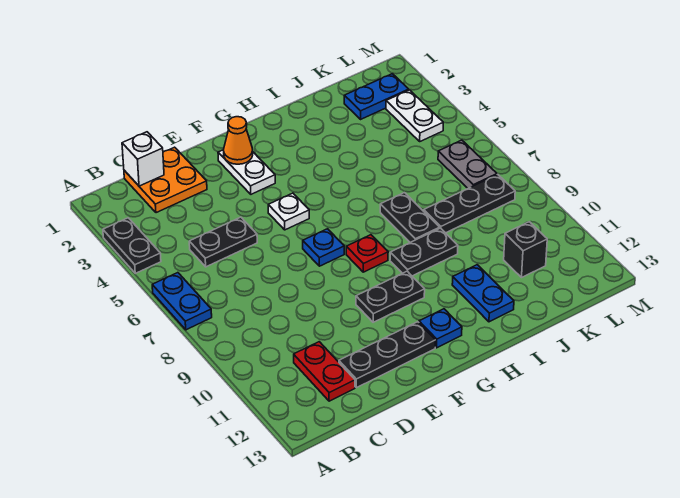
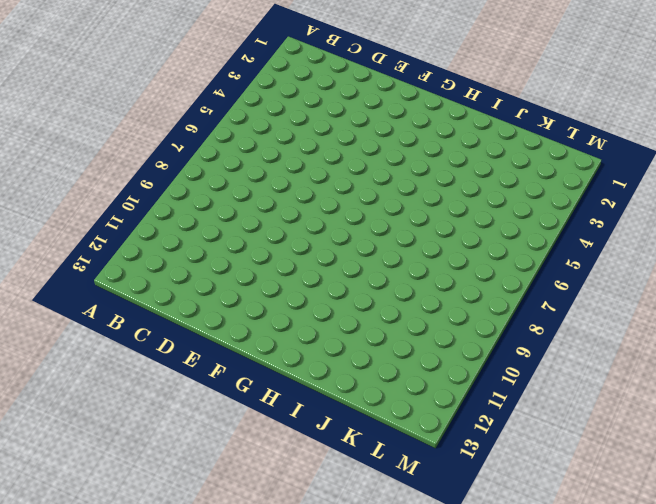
none -> black plate A3:A4 level 1
none -> blue plate A6:A7 level 1
none -> orange plate C1:D2 level 1

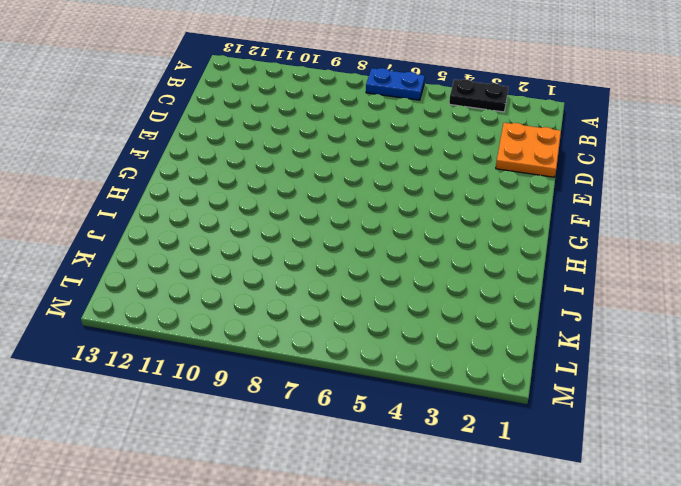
none -> black plate C5:D5 level 1
none -> red plate C11:C12 level 1
none -> black plate D12:F12 level 1

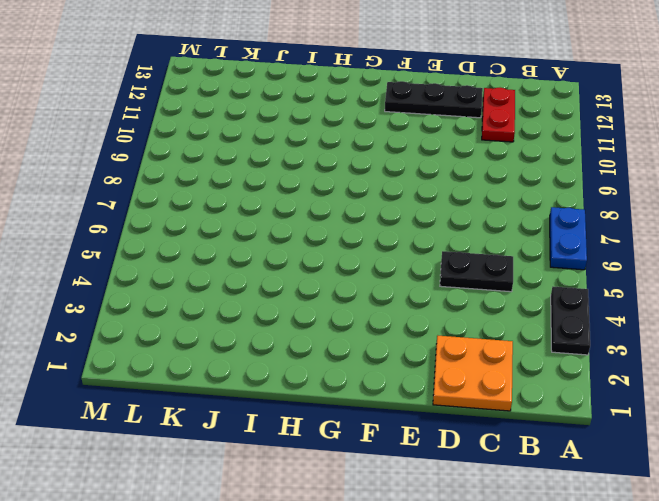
none -> white plate F2:F3 level 1
none -> white plate F5 level 1
none -> blue plate F7 level 1

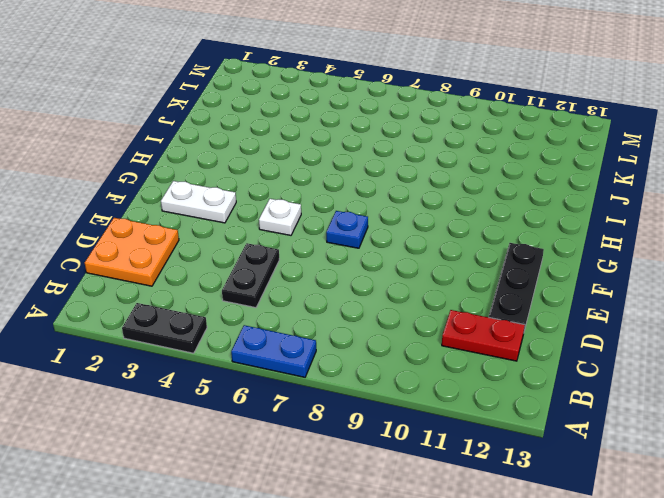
none -> black plate F10:G10 level 1
none -> red plate G8 level 1
none -> blue plate G12 level 1

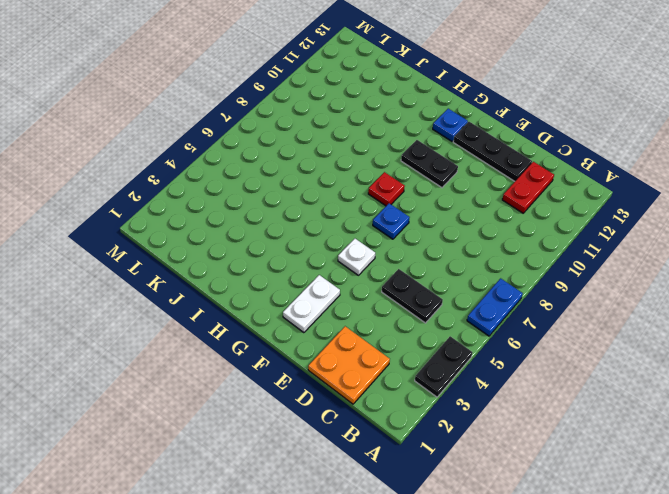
none -> black plate H9:I9 level 1
none -> black plate I7:I8 level 1
none -> blue plate I11:I12 level 1

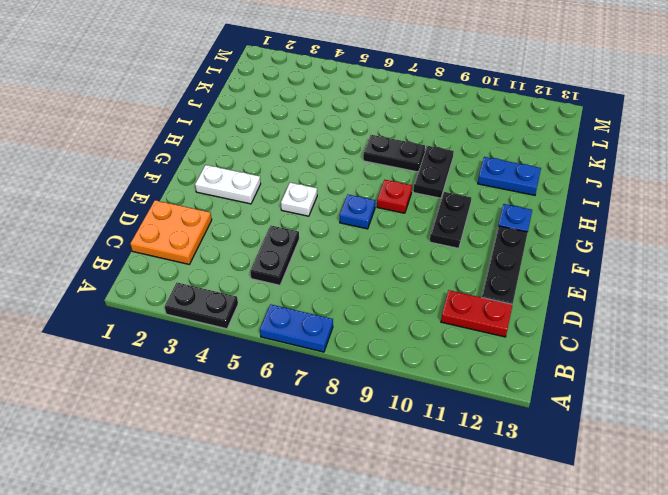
none -> black plate J8:L8 level 1
none -> blue plate K2:L2 level 1
none -> black brick K11 level 1

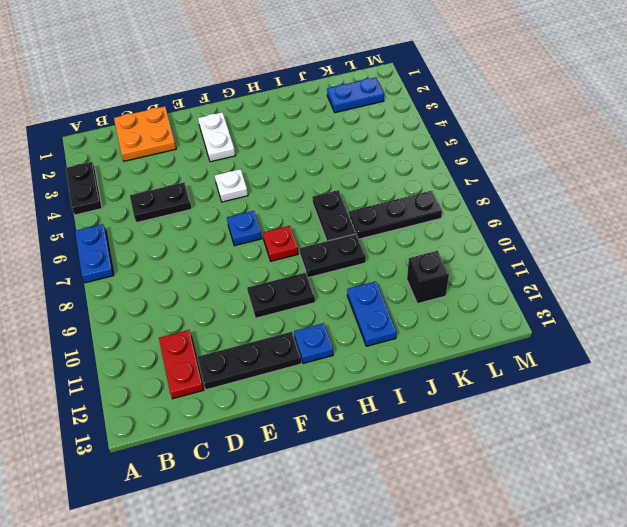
none -> white plate L3:L4 level 1
none -> grey plate L6:L7 level 1
none -> white brick C1 level 2

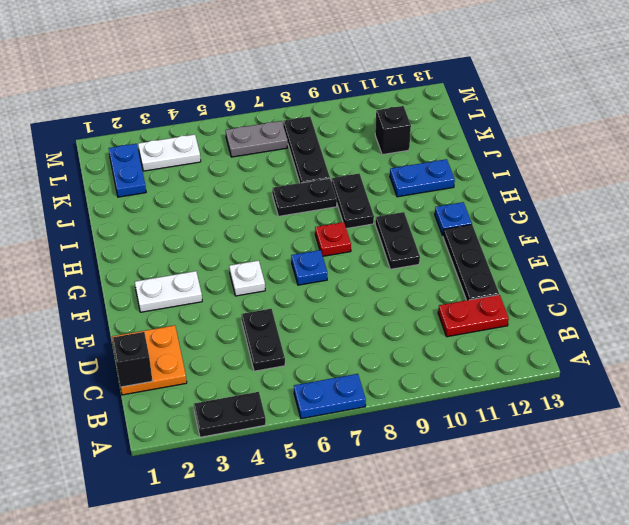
black brick C1 level 2 -> white brick C1 level 2
none -> orange cone F2 level 2

